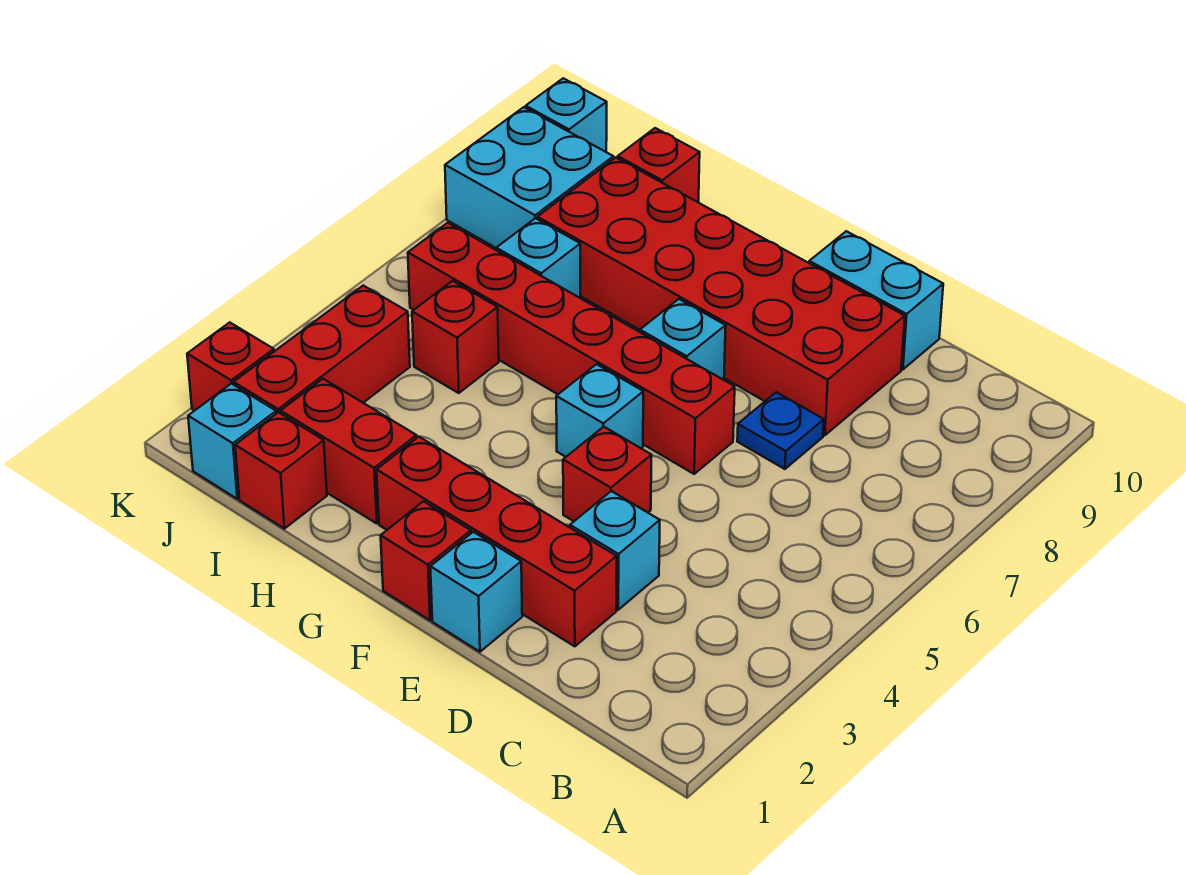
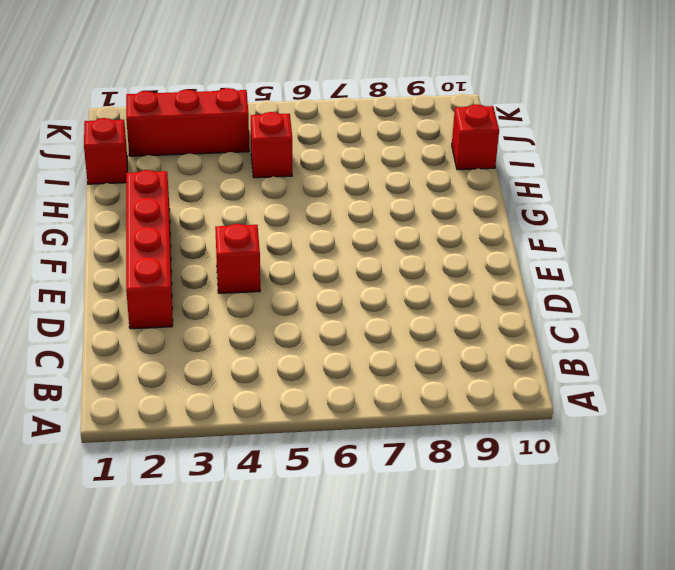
none -> cyan brick D3 level 1
none -> blue plate D7 level 1
none -> red brick D8:I9 level 1

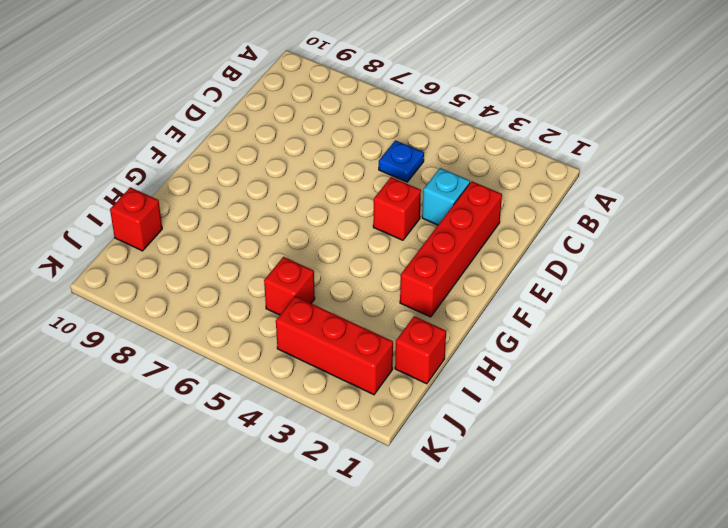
blue plate C5 level 1 -> blue plate D7 level 1
none -> red brick D8:I9 level 1
none -> cyan brick D10:E10 level 1
none -> cyan brick E1 level 1

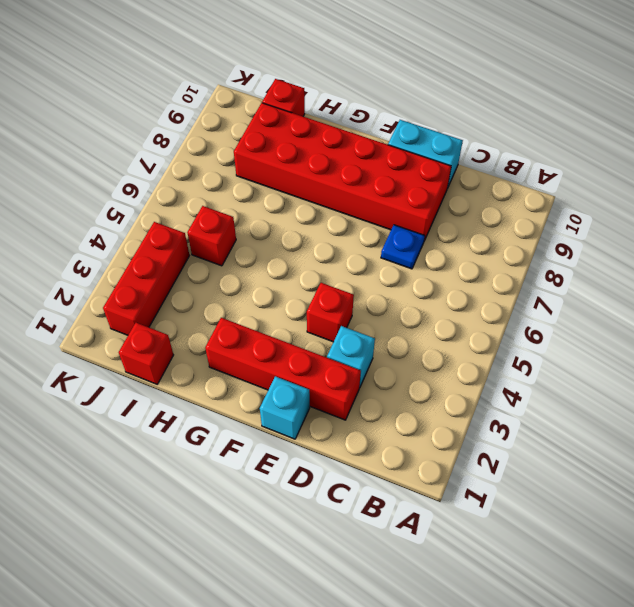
none -> red brick E6:J6 level 1
none -> red brick F1 level 1
none -> cyan brick F5 level 1

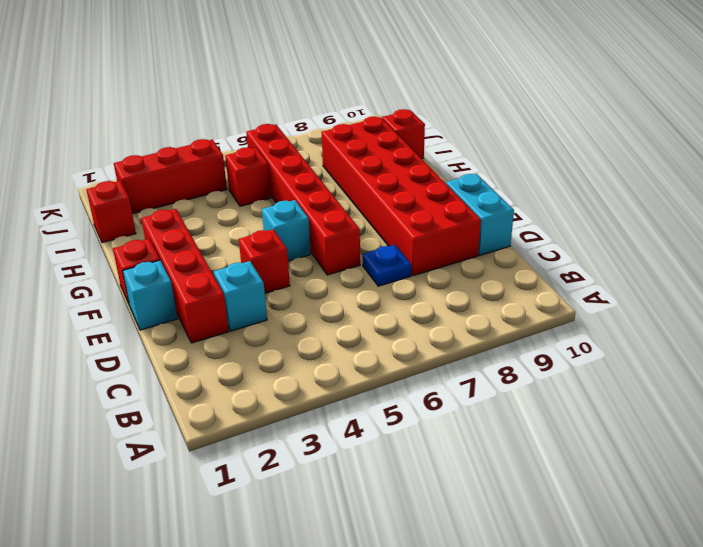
none -> cyan brick F7 level 1
none -> red brick H2:I2 level 1
none -> cyan brick I7 level 1

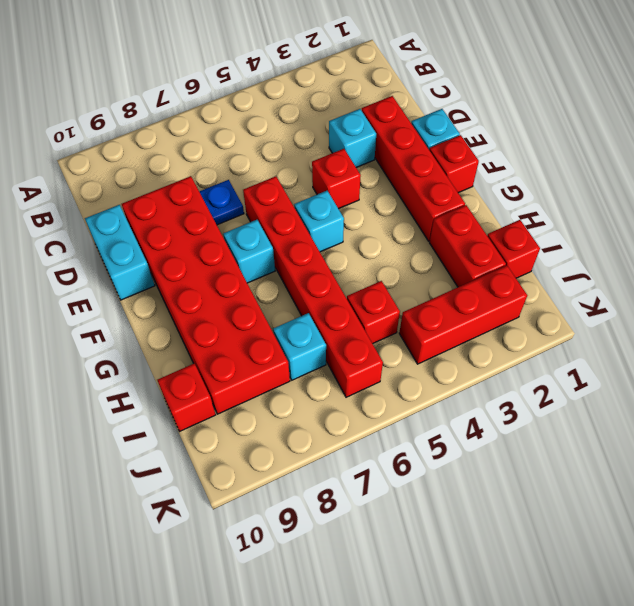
none -> cyan brick J1 level 1
none -> cyan brick J8:K9 level 1
none -> red brick K2 level 1

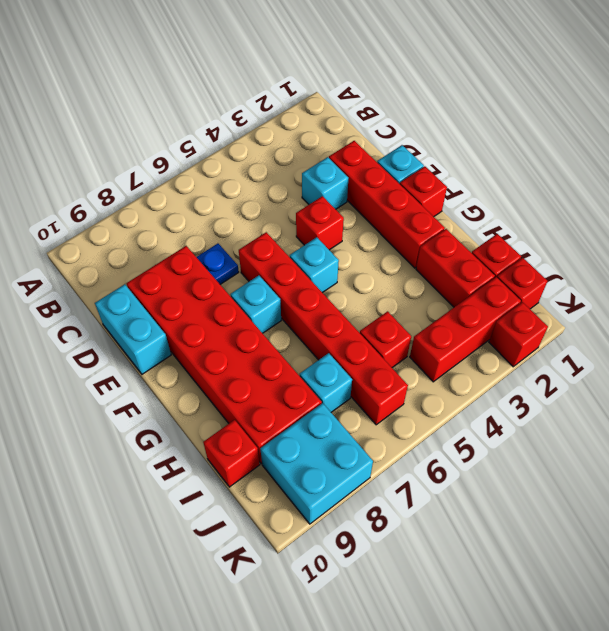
red brick J1 level 1 -> cyan brick J1 level 1
none -> cyan brick K10 level 1

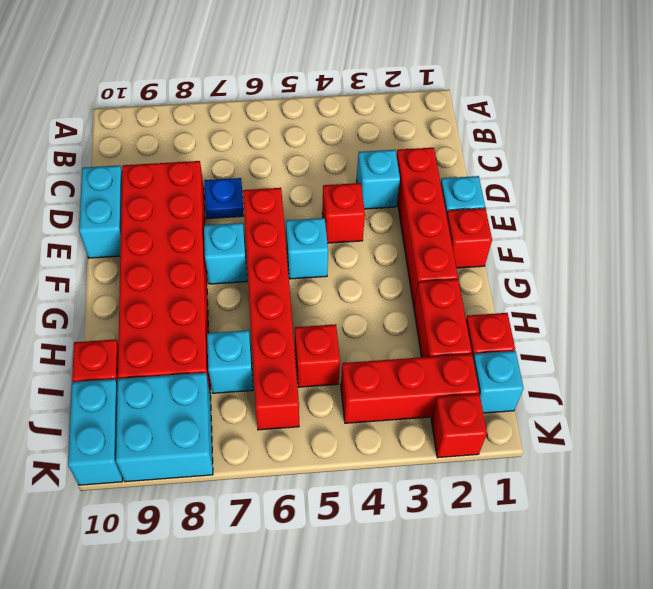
cyan brick J10:K10 level 1 -> cyan brick K10 level 1

